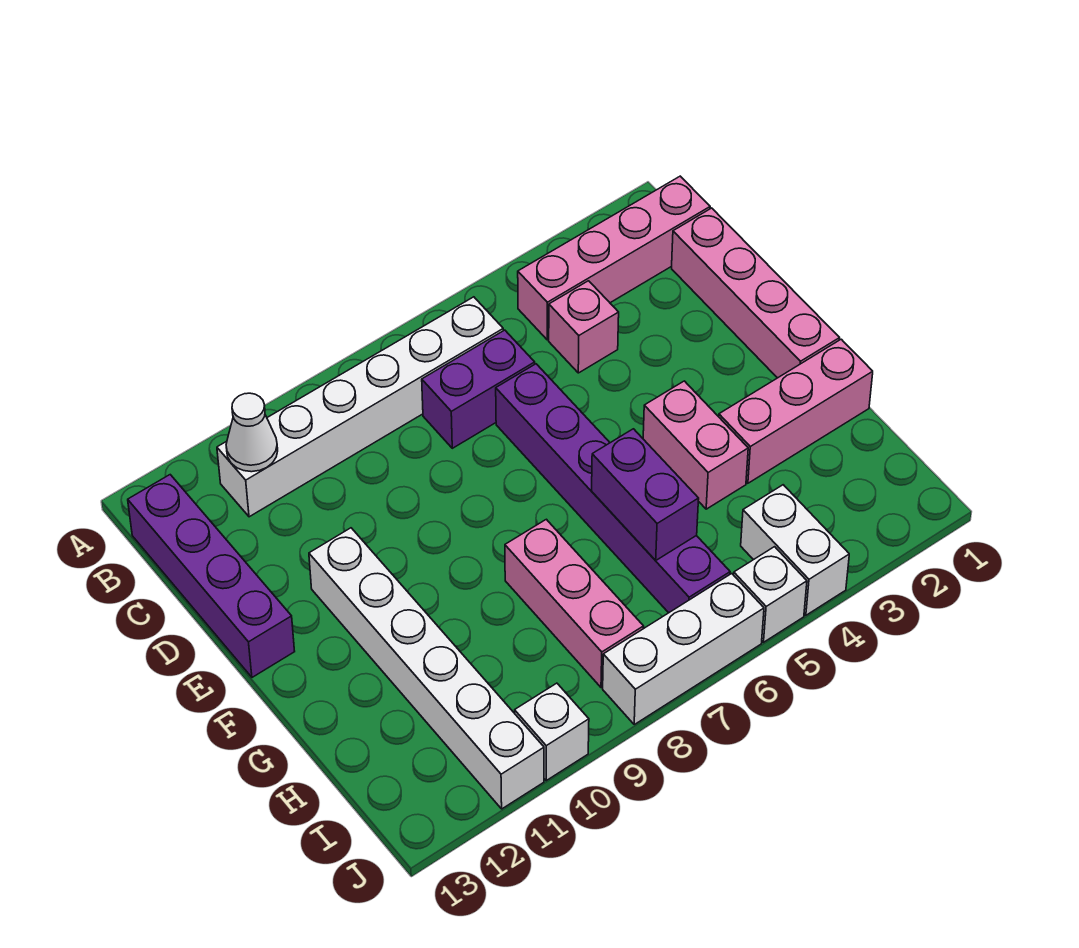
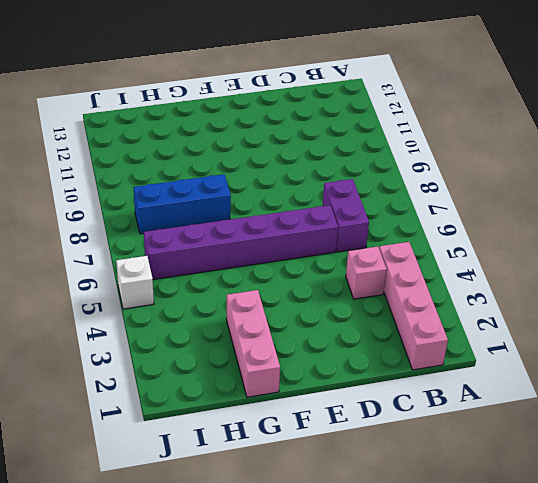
blue brick G8:I8 level 1 -> pink brick G8:I8 level 1
none -> white brick B6:B11 level 1
none -> purple brick B13:E13 level 1
none -> pink brick C1:F1 level 1

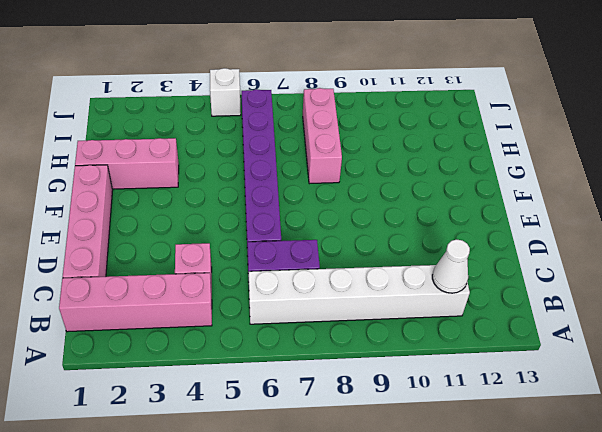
none -> purple brick B13:E13 level 1
none -> white brick E11:J11 level 1
none -> pink brick F4:G4 level 1

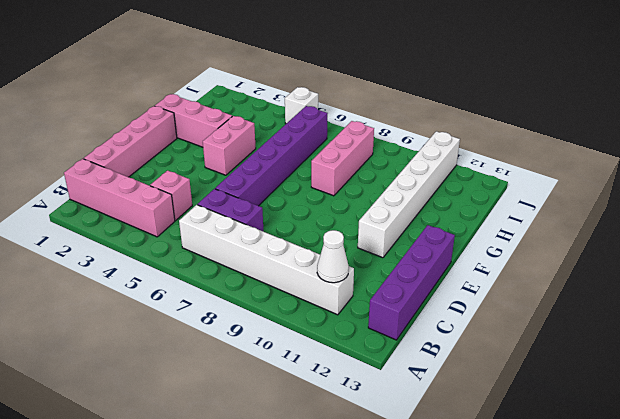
none -> white brick I4:J4 level 1
none -> white brick J6:J8 level 1
none -> white brick J10 level 1

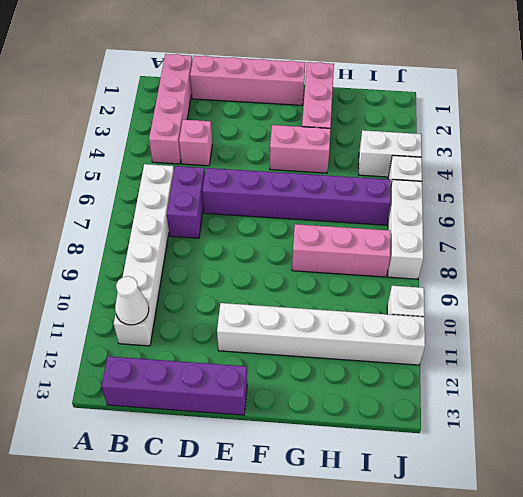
none -> purple brick G6:H6 level 2

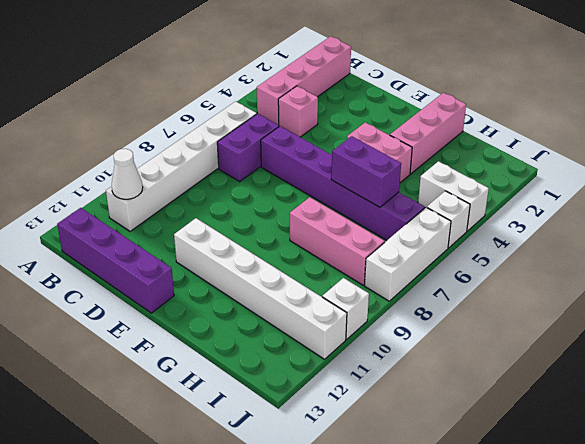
none -> pink brick C1:F1 level 1

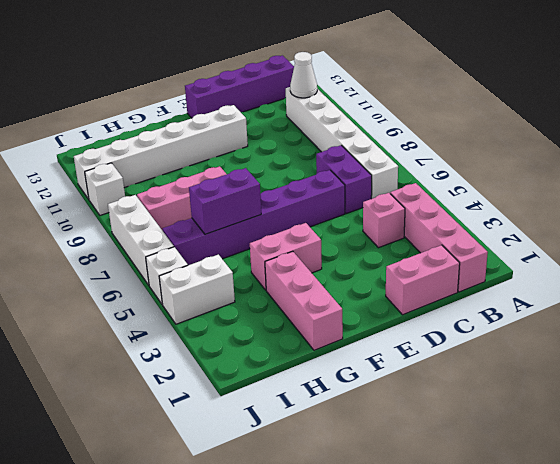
pink brick C1:D1 level 1 -> pink brick C1:F1 level 1

